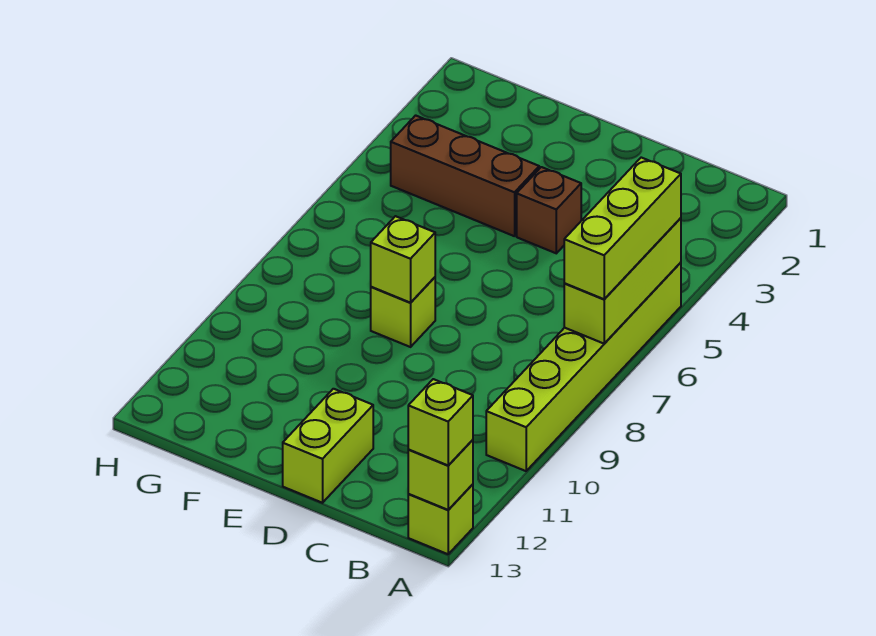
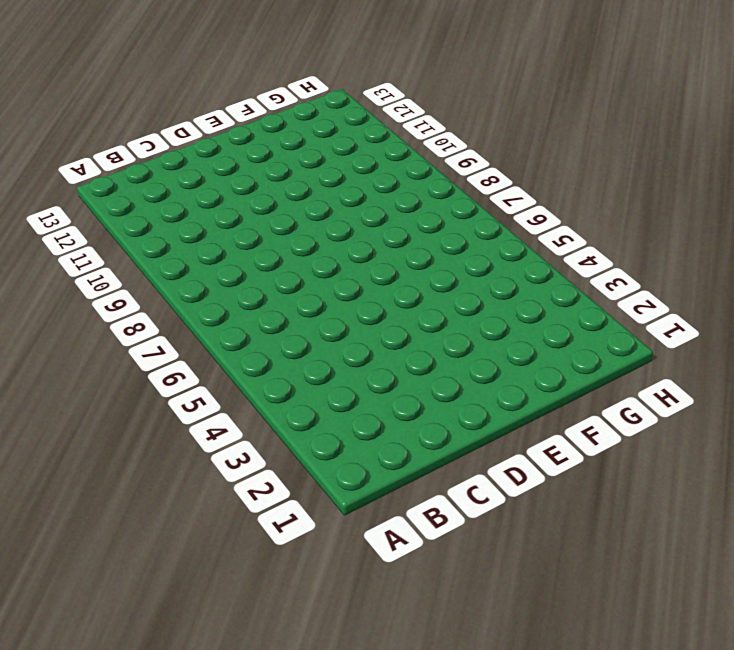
none -> lime brick A5:A10 level 1
none -> lime brick A13 level 1

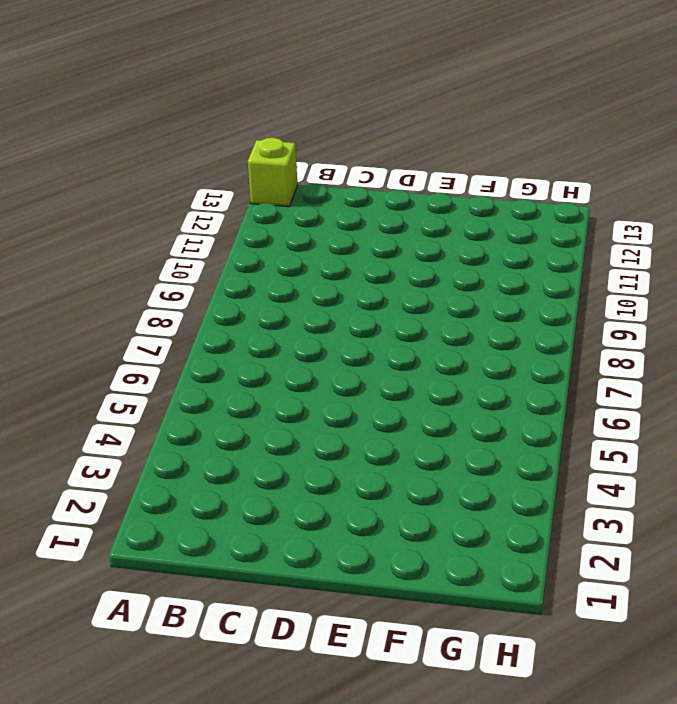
none -> lime brick A5:A10 level 1
none -> brown brick D4 level 1

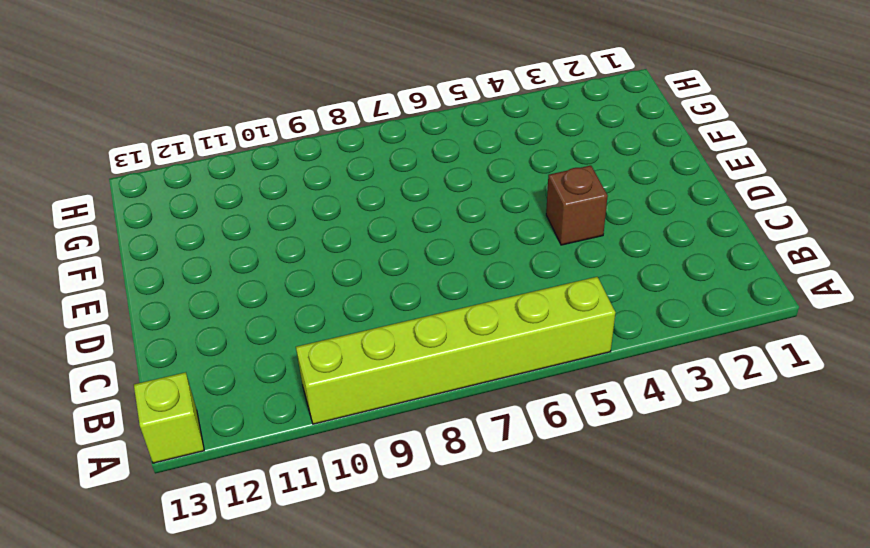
none -> lime brick D12:D13 level 1
none -> brown brick E4:G4 level 1

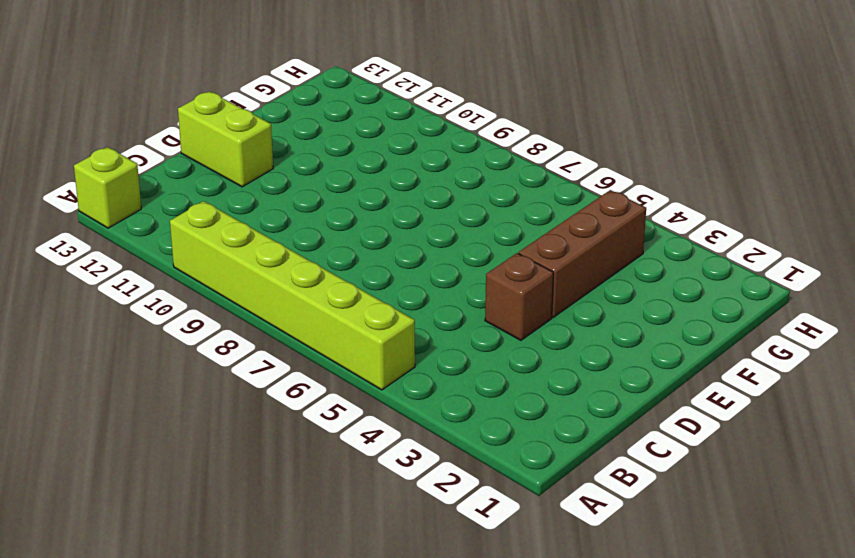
none -> lime brick E8 level 1
none -> lime brick A5:A7 level 2

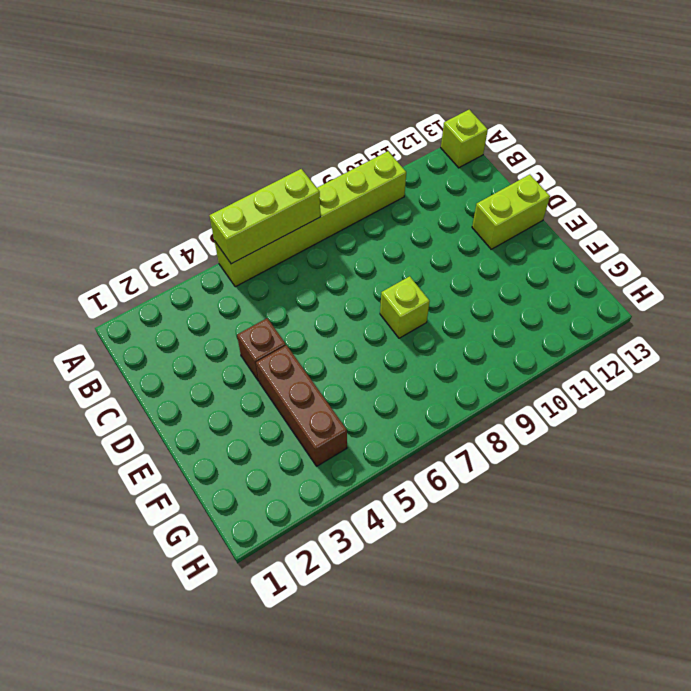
none -> lime brick A13 level 2
none -> lime brick E8 level 2

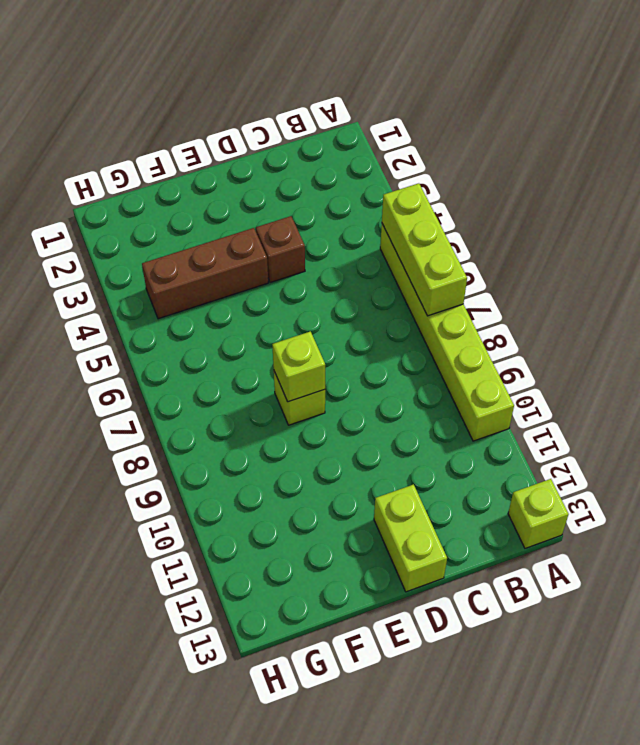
none -> lime brick A13 level 2
none -> lime brick A5:A7 level 3

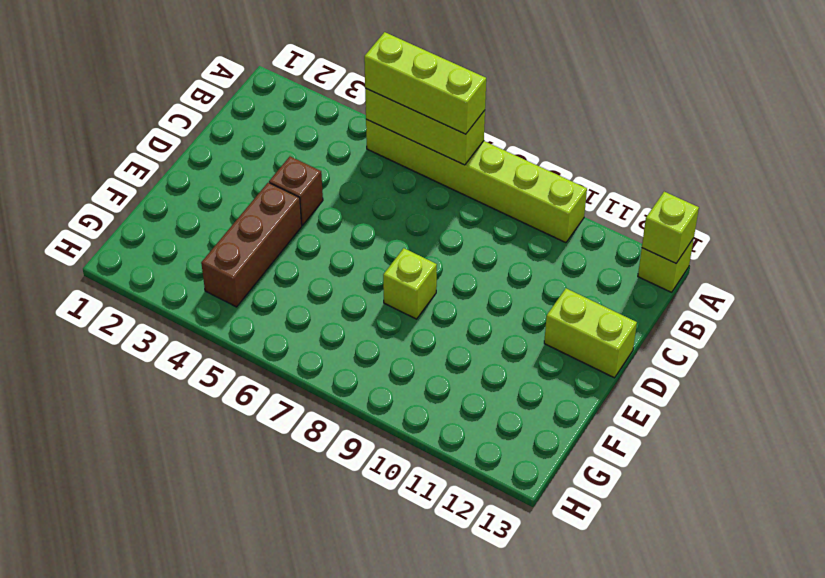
none -> lime brick E8 level 2
none -> lime brick A13 level 3

